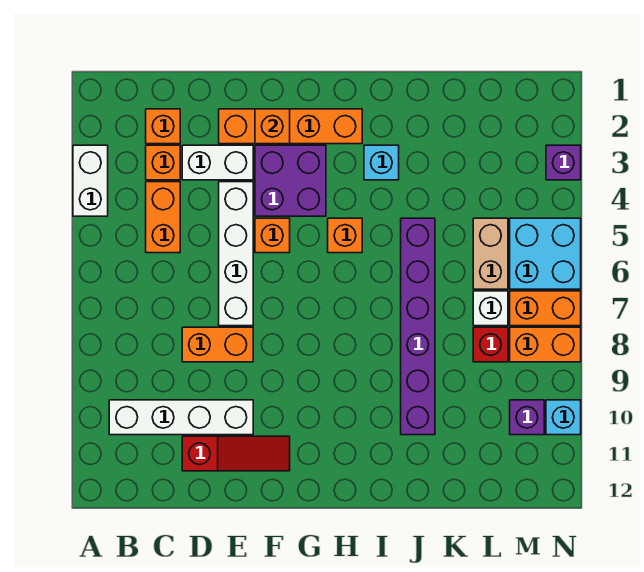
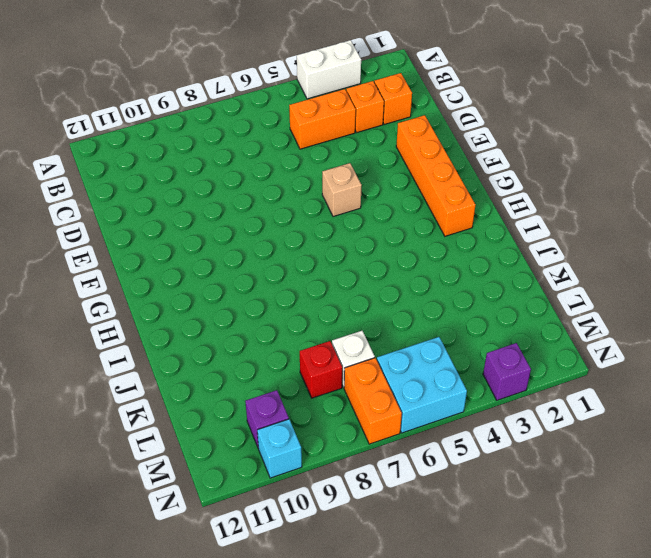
tan brick F5 level 1 -> orange brick F5 level 1
none -> white brick B10:E10 level 1
none -> white brick D3:E3 level 1
none -> orange brick D8:E8 level 1

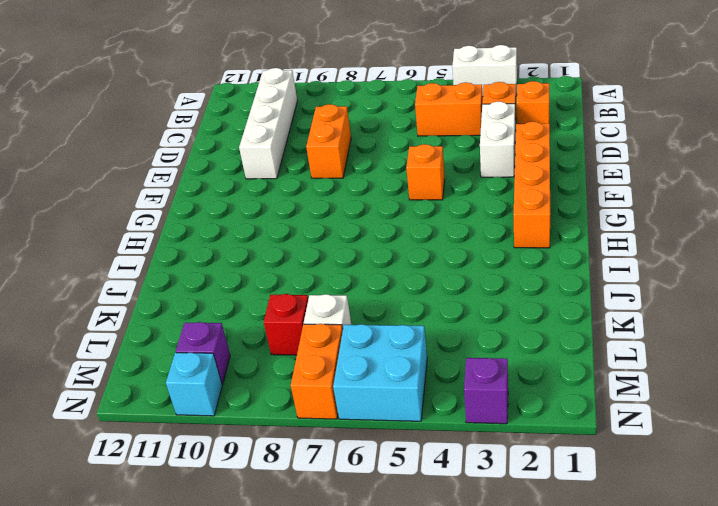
none -> red slope D11:F11 level 1 top D
none -> white brick E4:E7 level 1
none -> purple brick F3:G4 level 1

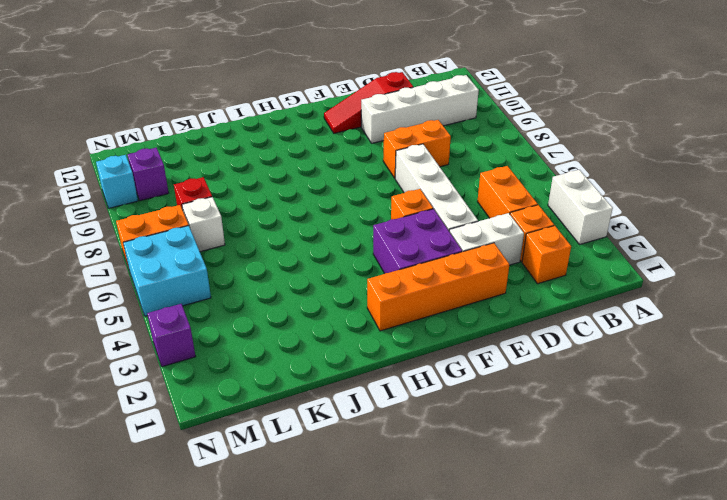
none -> orange brick H5 level 1
none -> cyan brick I3 level 1
none -> purple brick J5:J10 level 1

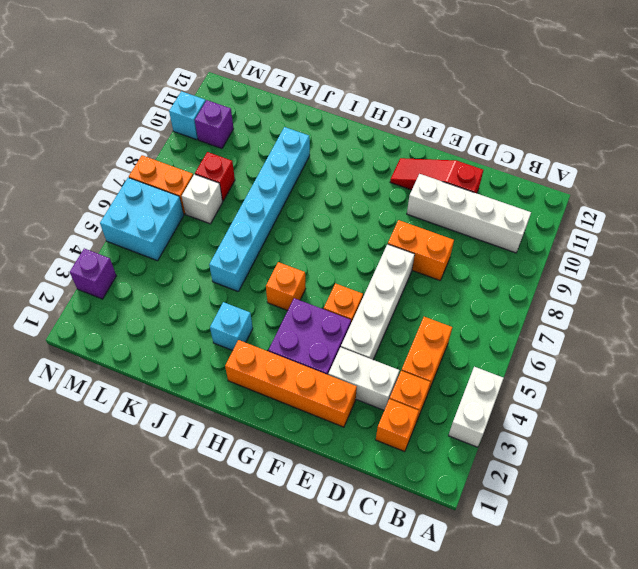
cyan brick J5:J10 level 1 -> purple brick J5:J10 level 1
none -> tan brick L5:L6 level 1
none -> orange brick M8:N8 level 1
none -> orange brick F2 level 2

